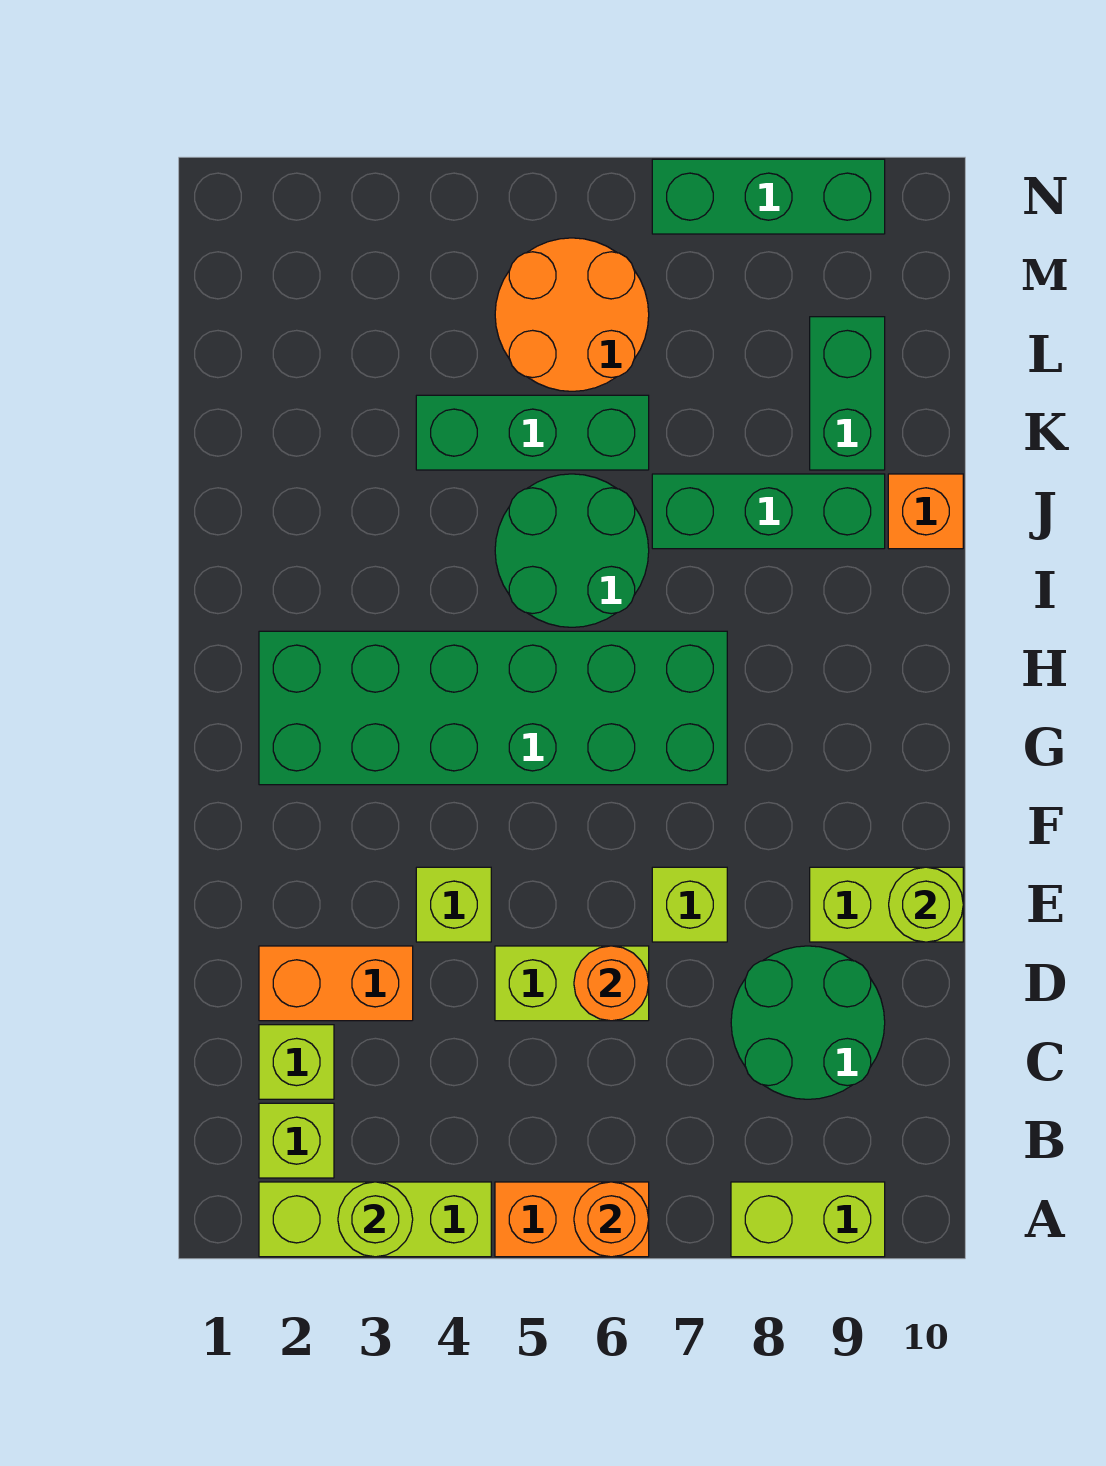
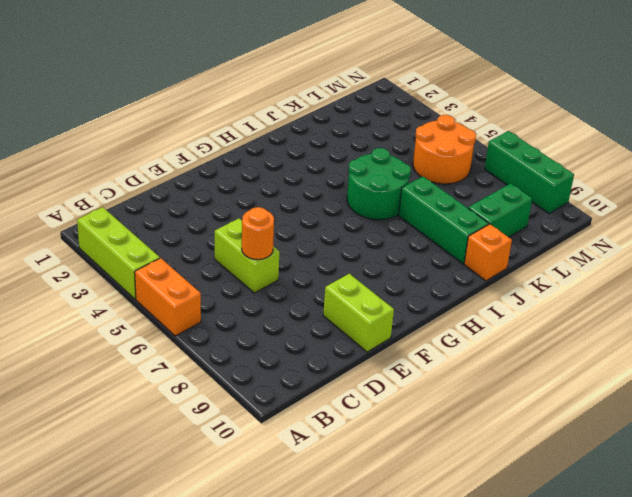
none -> lime brick A8:A9 level 1
none -> lime brick B2 level 1
none -> lime brick C2 level 1

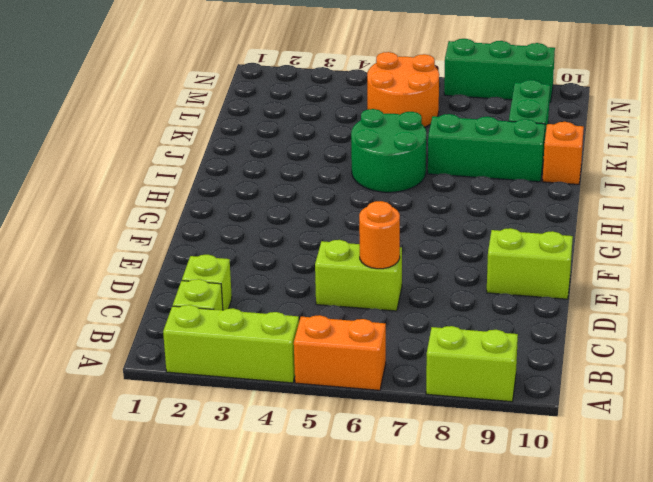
none -> green round brick C8:D9 level 1
none -> orange brick D2:D3 level 1
none -> lime brick E4 level 1

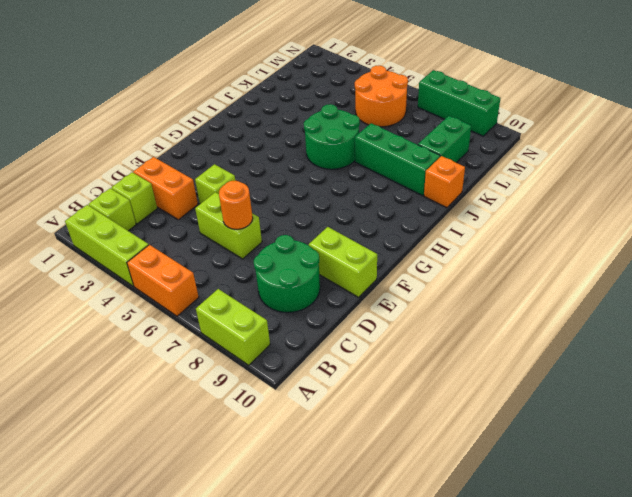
none -> lime brick E7 level 1
none -> green brick G2:H7 level 1
none -> green brick K4:K6 level 1

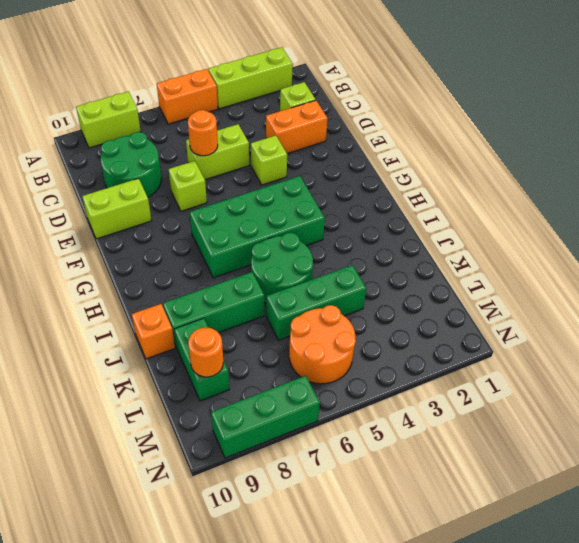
green brick G4:H7 level 1 -> green brick G2:H7 level 1
orange round brick L9 level 2 -> orange round brick A6 level 2
none -> lime brick B2 level 1
none -> lime round brick A3 level 2
none -> lime round brick E10 level 2

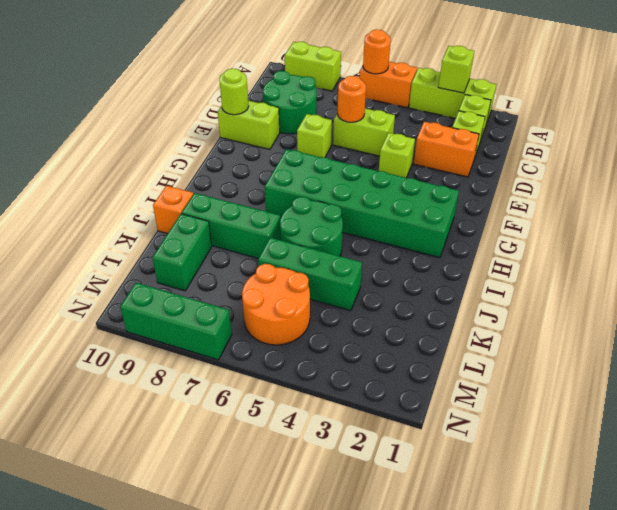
lime brick A3 level 2 -> lime round brick A3 level 2

